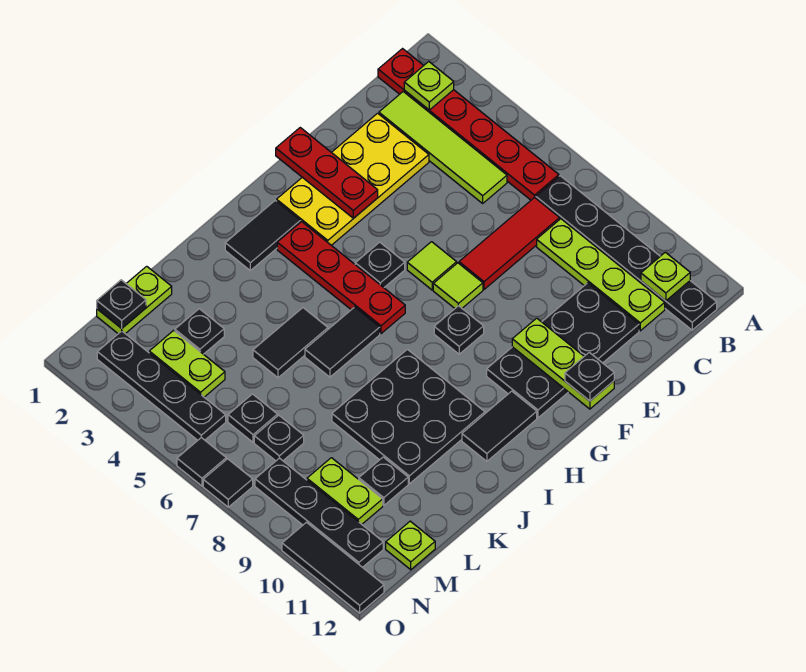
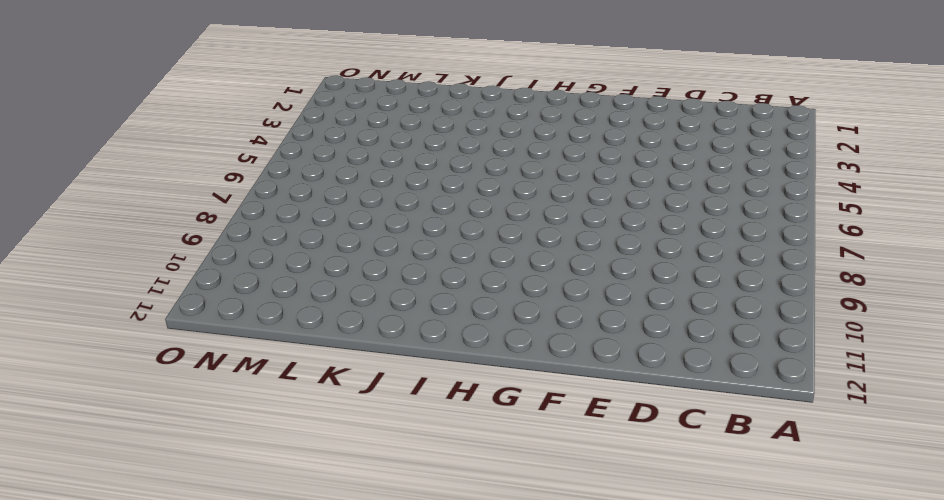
none -> red plate B1:B6 level 1
none -> black plate B7:B12 level 1
none -> lime tile C2:C5 level 1
none -> red tile C7:E7 level 1

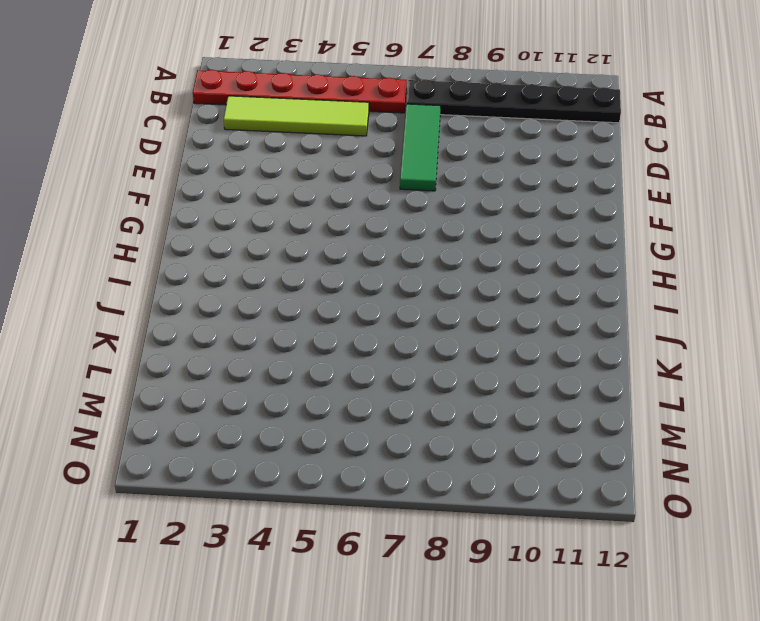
green tile C7:E7 level 1 -> red tile C7:E7 level 1
none -> lime plate C8:C11 level 1
none -> yellow plate D2:G3 level 1
none -> black plate D10:G11 level 1
none -> lime tile F6 level 1

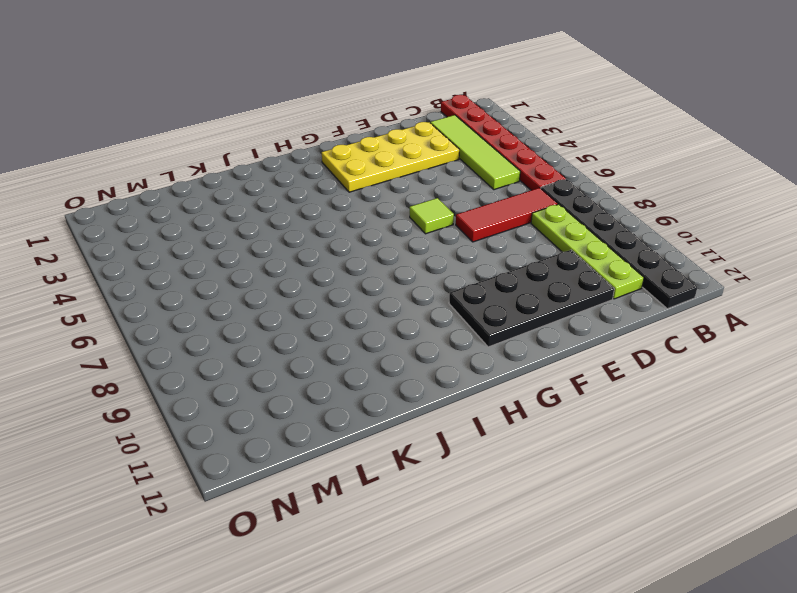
none -> lime tile F7 level 1
none -> black plate G5 level 1
none -> black plate G8 level 1
none -> black tile H2:I2 level 1

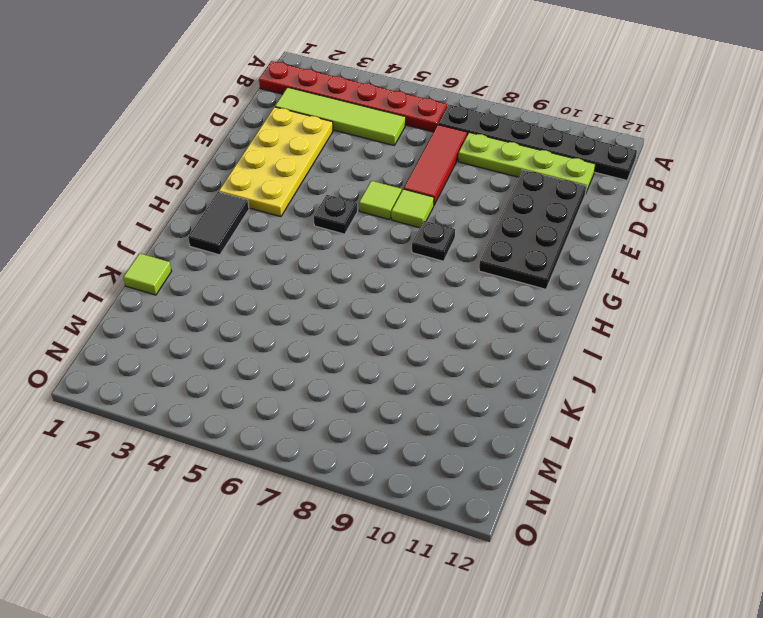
lime tile K1 level 1 -> none
none -> red plate H3:H6 level 1
none -> black tile H11:I11 level 1
none -> black tile I6:J6 level 1
none -> black plate I8:K10 level 1

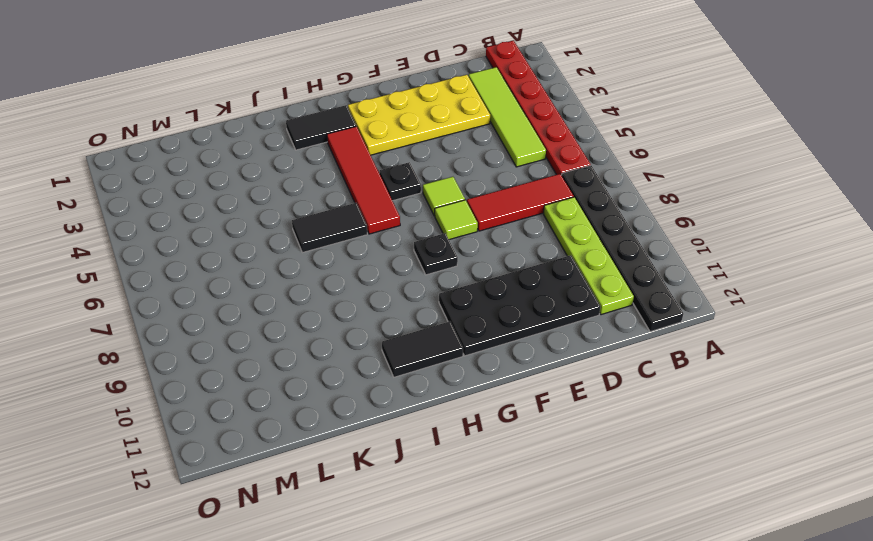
red tile H3:H6 level 1 -> red plate H3:H6 level 1
none -> black plate I8:K10 level 1
none -> black tile J5:K5 level 1
none -> lime plate L1:M1 level 1
none -> black plate L3 level 1

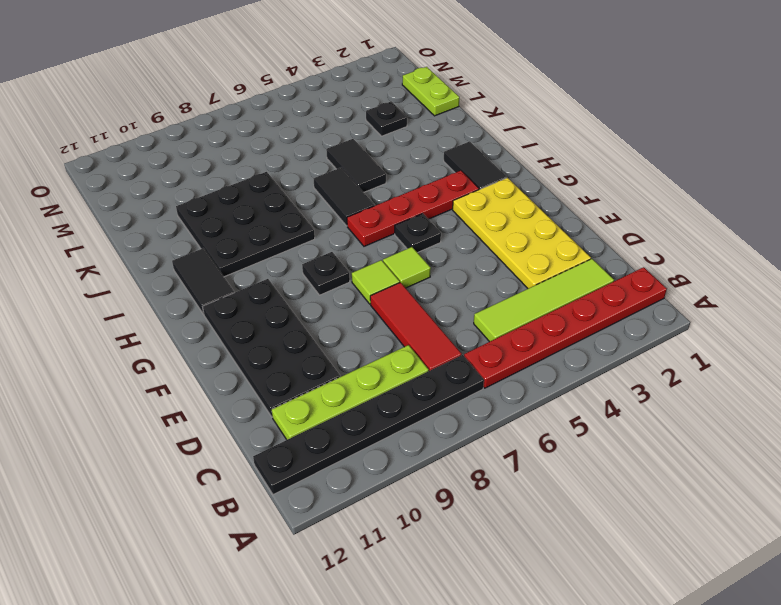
none -> black plate L10 level 1
none -> lime plate M3:M4 level 1
none -> black plate M6 level 1
none -> black plate M7 level 1

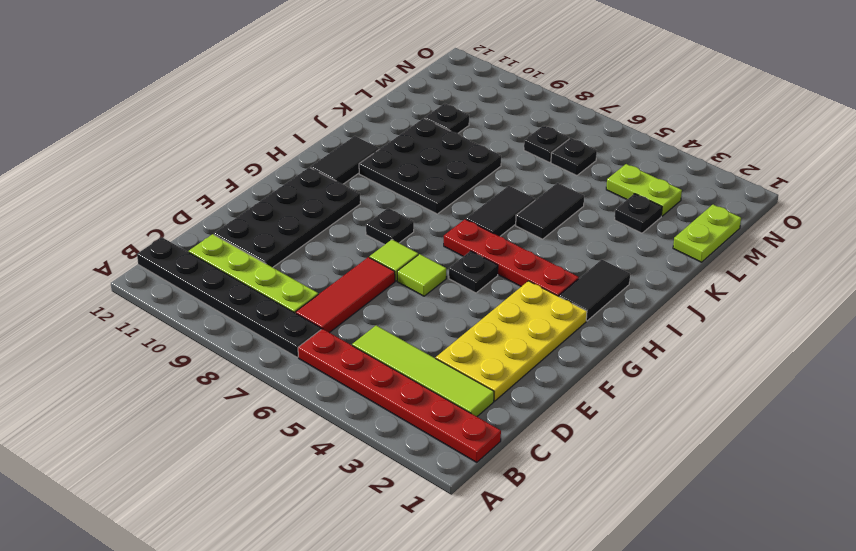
none -> lime plate M9:M10 level 1
none -> lime plate M12 level 1
none -> black plate N2:N5 level 1
none -> black plate N8:N11 level 1

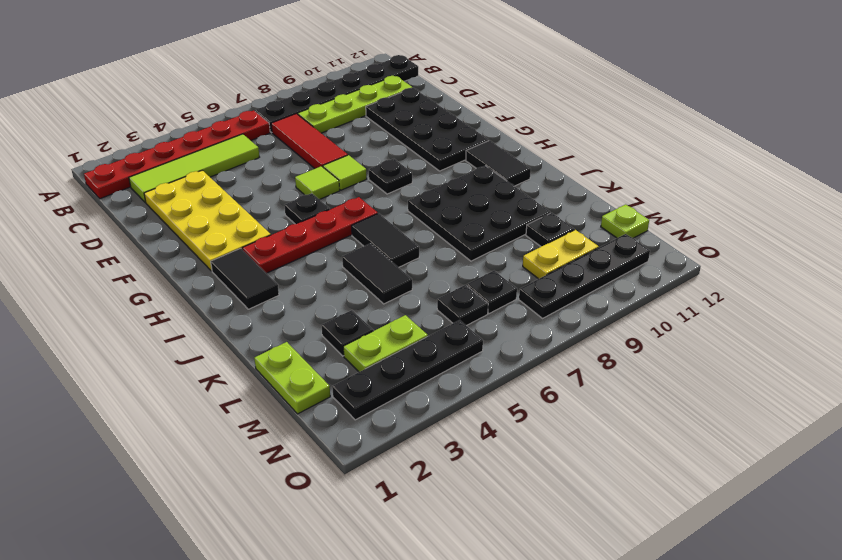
yellow plate M9:M10 level 1 -> lime plate M9:M10 level 1
none -> black tile O6 level 1
none -> black tile O7 level 1
none -> black tile O10:O12 level 1
none -> lime plate B2 level 2

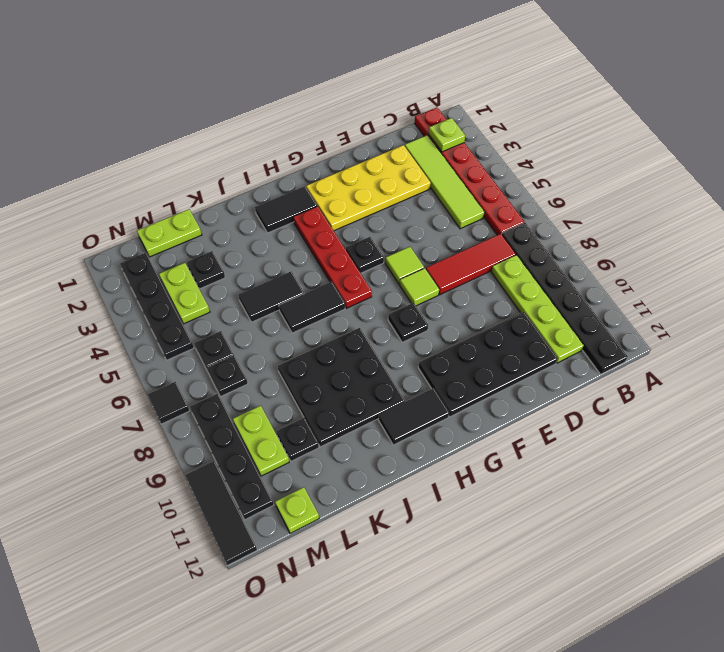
none -> black tile O6 level 1
none -> lime plate B11 level 2
none -> red plate F1:F3 level 2
none -> lime plate F10:F12 level 2

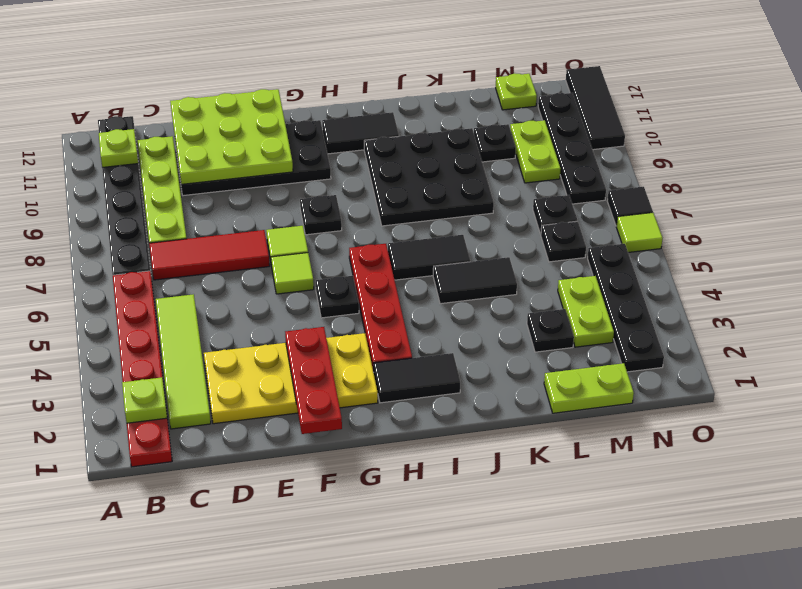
lime plate D10:F12 level 2 -> lime plate F10:F12 level 2
lime tile O6 level 1 -> black tile O6 level 1
none -> black plate M1 level 2
none -> black plate F12 level 3

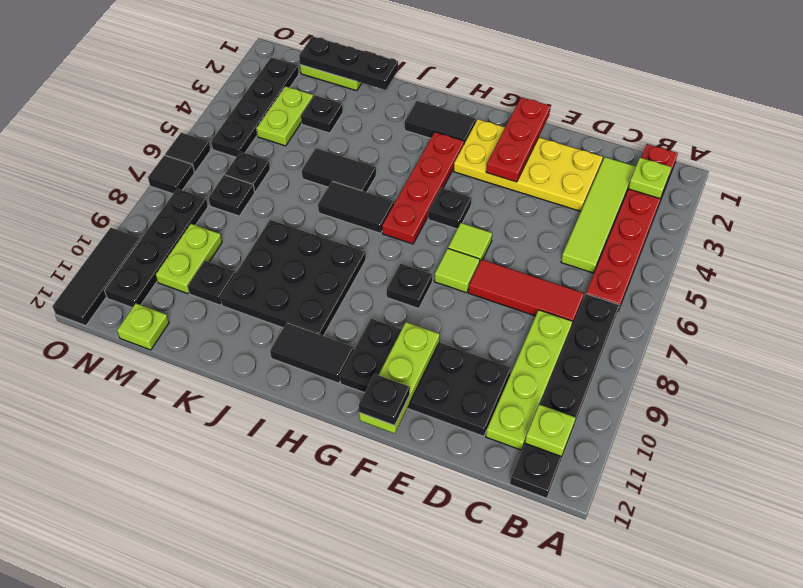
black plate K1:M1 level 2 -> black plate M1 level 2

